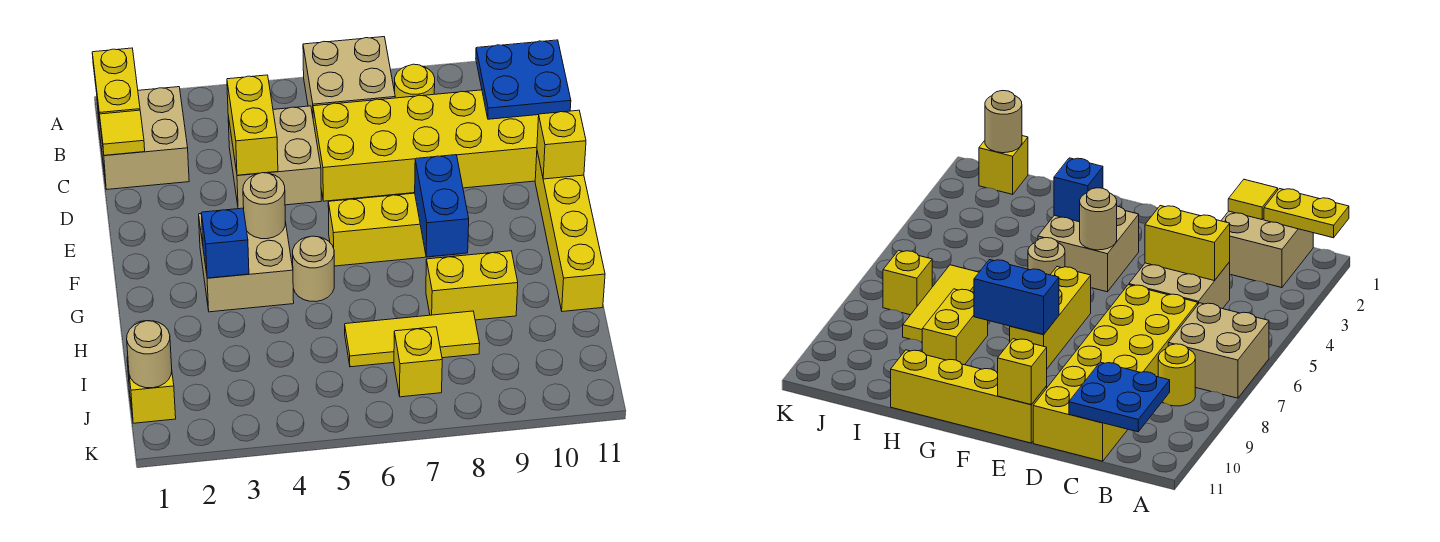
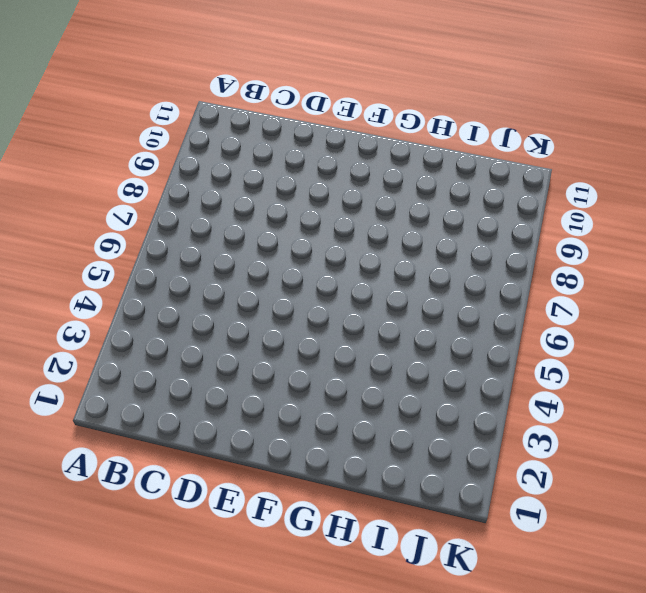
none -> tan brick A6:B7 level 1
none -> tan brick B1:C2 level 1
none -> yellow round brick B8 level 1

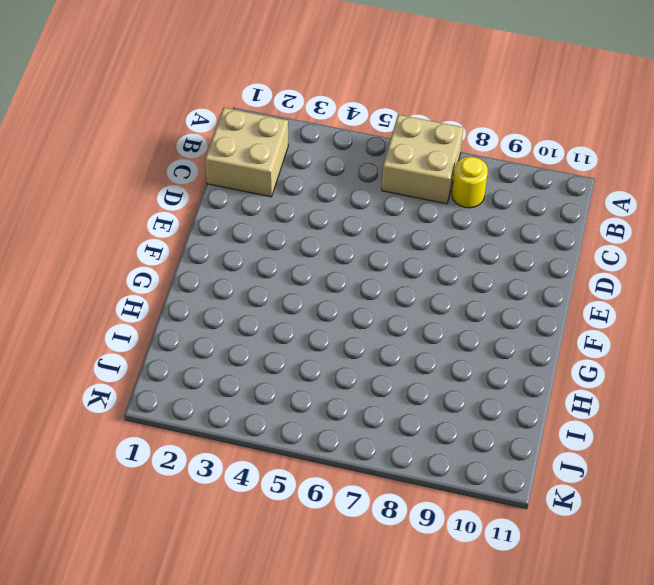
none -> tan brick C4:D5 level 1
none -> yellow brick C6:D11 level 1
none -> yellow brick E11:H11 level 1

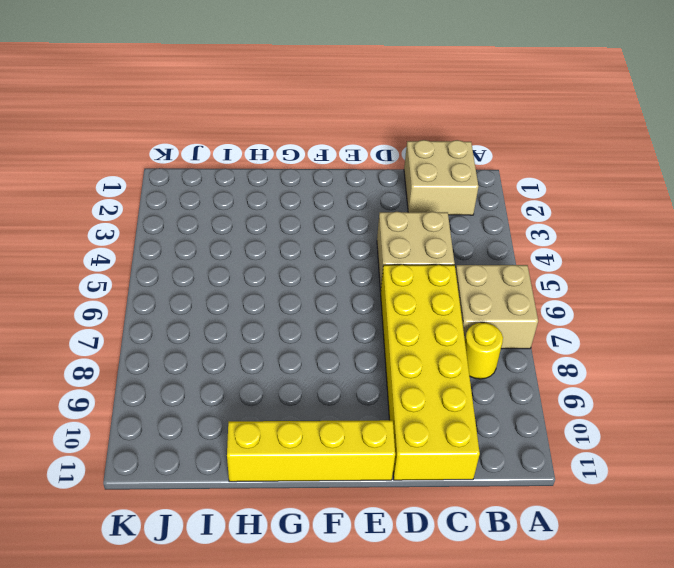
none -> tan brick F3:G4 level 1
none -> yellow brick F6:F8 level 1
none -> tan round brick G5 level 1

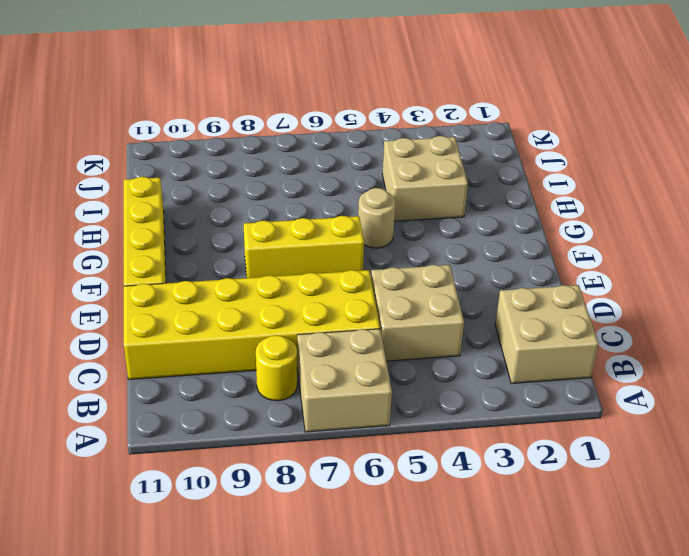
tan brick H3:I4 level 1 -> tan brick F3:G4 level 1
none -> yellow brick H8:H9 level 1
none -> yellow tile I6:I8 level 1
none -> yellow brick J1 level 1

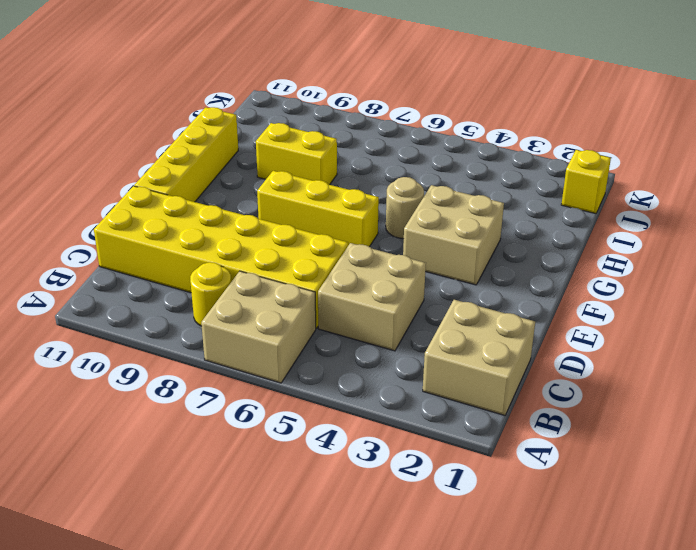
none -> yellow tile I6:I8 level 1
none -> yellow brick J7 level 1
none -> yellow plate A1:B1 level 2

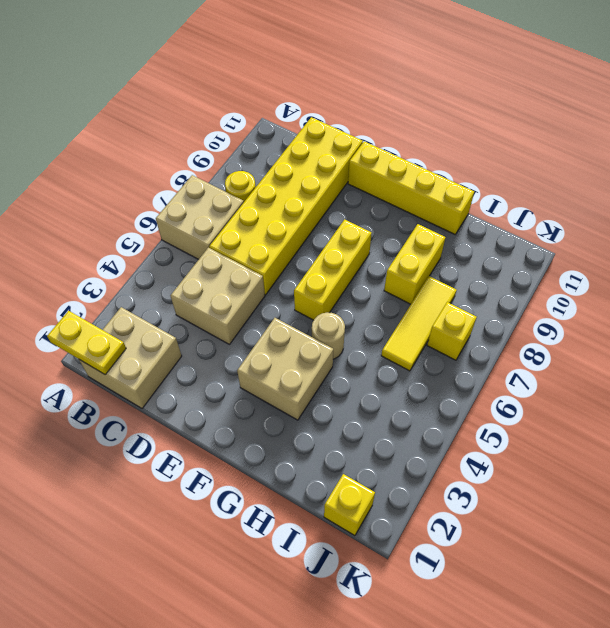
none -> blue plate B10:C11 level 2
none -> yellow tile C1 level 2
none -> yellow brick C4:D4 level 2

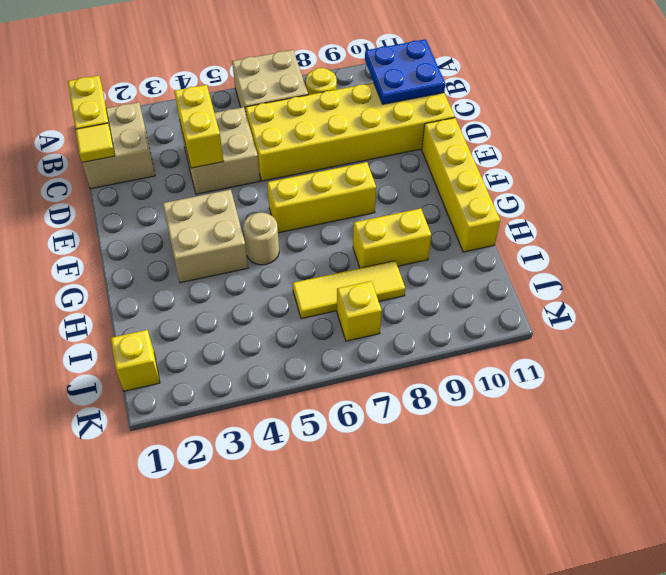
none -> yellow brick E11 level 2
none -> tan round brick F4 level 2
none -> blue brick F8:G8 level 2

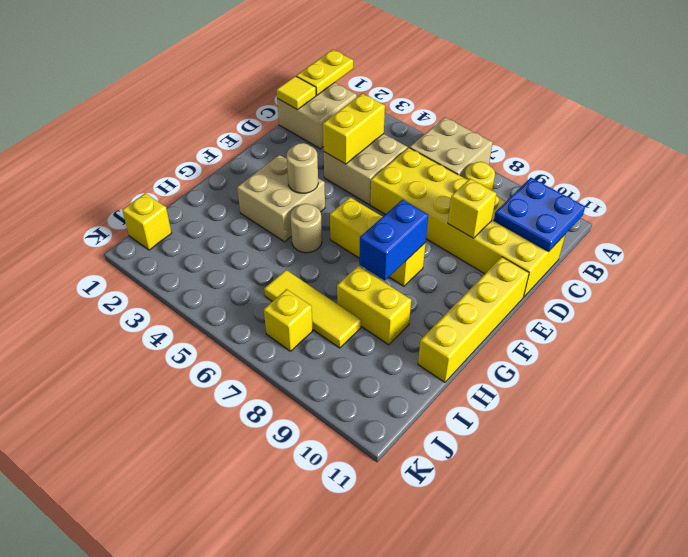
yellow brick D9 level 2 -> yellow brick E11 level 2
none -> blue brick G3 level 2
none -> tan round brick J1 level 2

